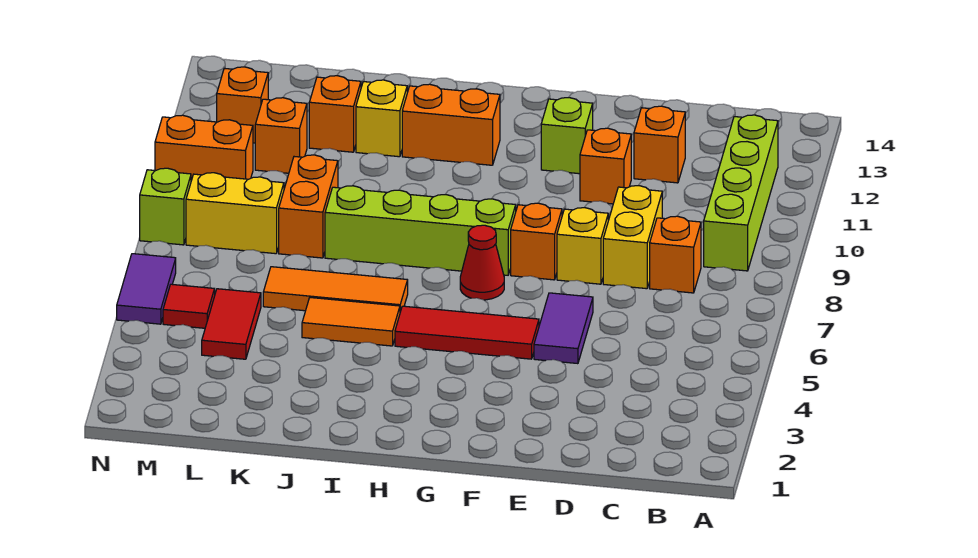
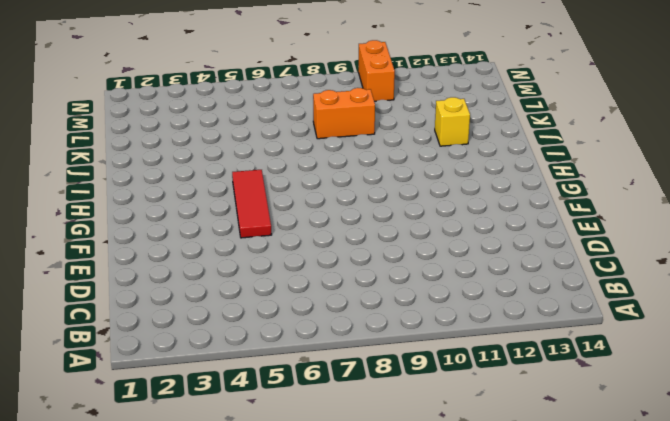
none -> lime brick B9:B12 level 1
none -> orange brick C8 level 1
none -> yellow brick D8:D9 level 1

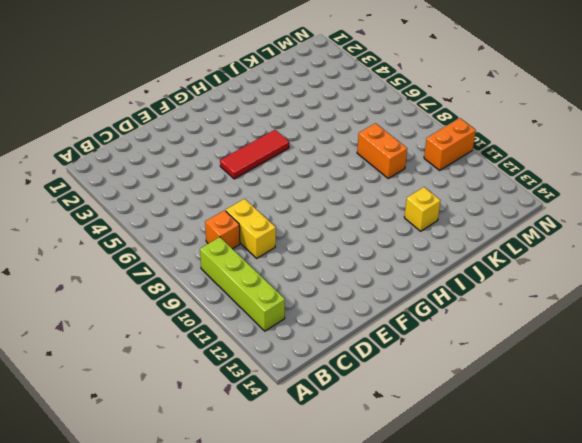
none -> orange brick D12 level 1
none -> purple tile E5:E6 level 1
none -> yellow brick E8 level 1

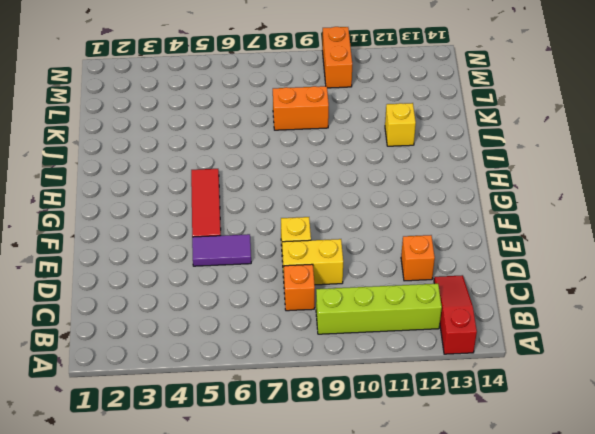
red slope A13:C13 level 1 top A -> none
none -> orange brick E11 level 1
none -> orange brick F8 level 1
none -> lime brick F12 level 1

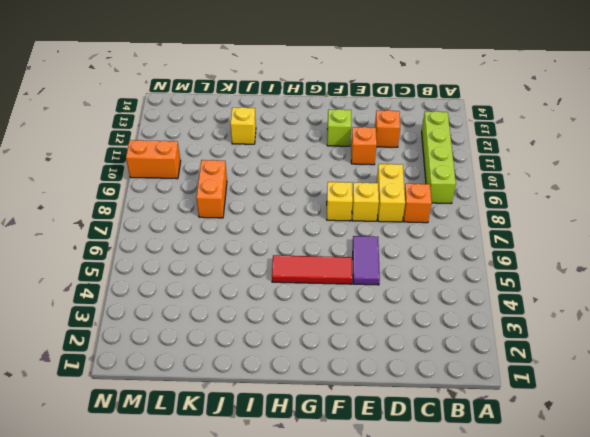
yellow brick F8 level 1 -> orange brick F8 level 1
none -> red cone G7 level 1
none -> lime brick G8:J8 level 1
none -> orange brick H12:I12 level 1

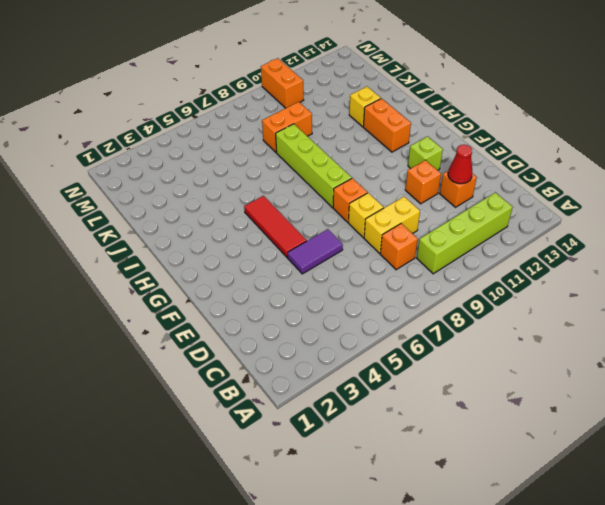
red cone D12 level 2 -> red cone G7 level 1
none -> orange tile I5:J5 level 1
none -> orange tile I6:K6 level 1
none -> orange brick K12 level 1

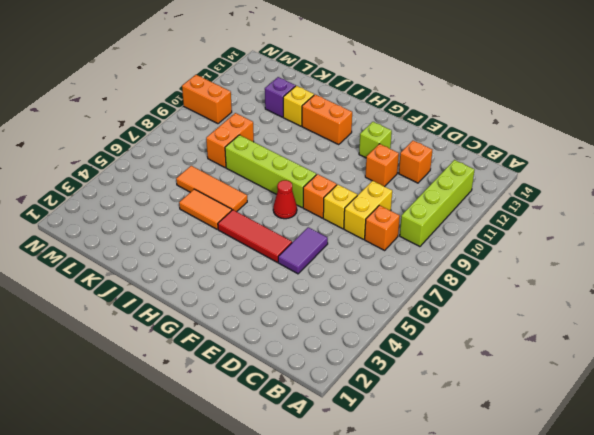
purple brick K12 level 1 -> orange brick K12 level 1
none -> red tile L4:L5 level 1
none -> yellow brick L8:M8 level 1
none -> orange brick L11 level 1

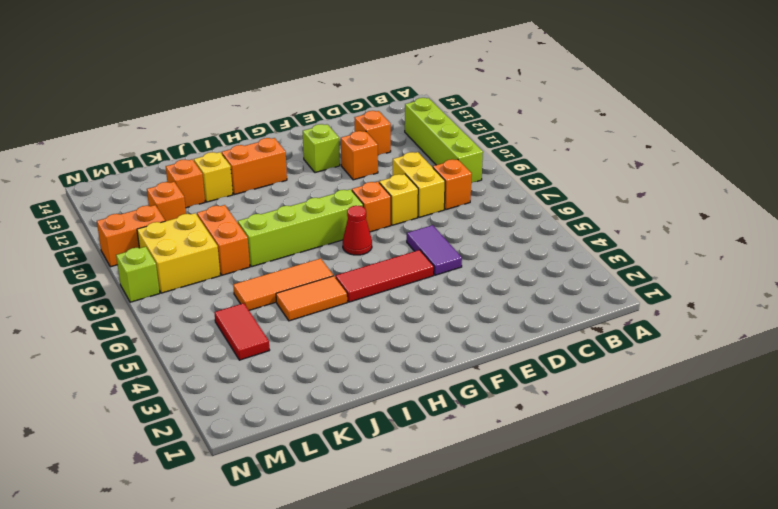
yellow brick L8:M9 level 1 -> yellow brick L8:M8 level 1
none -> red tile M5 level 1
none -> orange brick M12 level 1
none -> purple tile N5:N6 level 1

